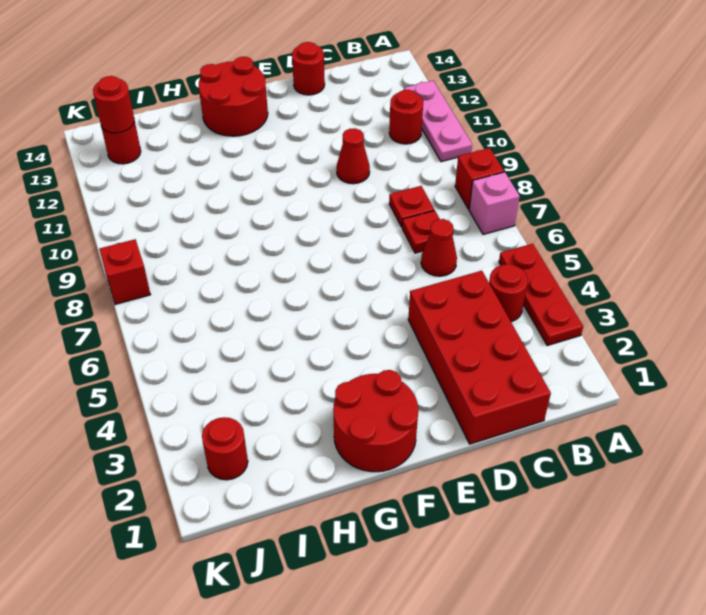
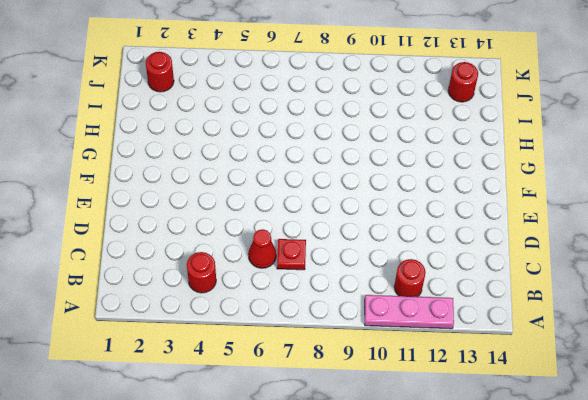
none -> red plate A3:A5 level 1
none -> pink brick A7 level 1
none -> red brick A8 level 1

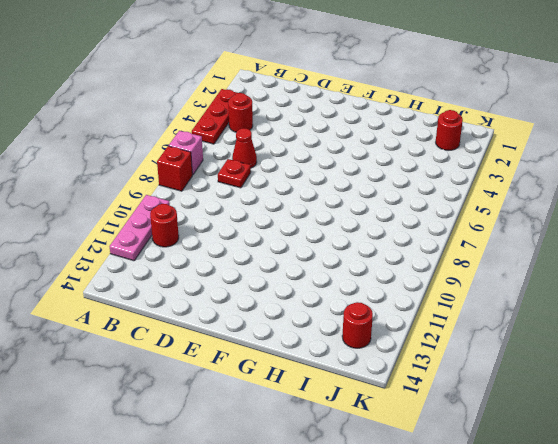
none -> red brick C1:D4 level 1
none -> red plate C8 level 1
none -> red cone D10 level 1

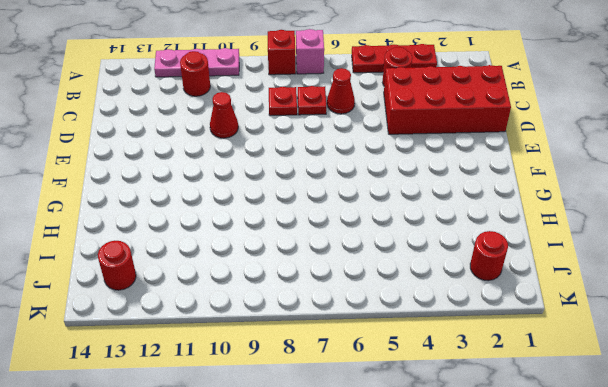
none -> red round brick D14 level 1
none -> red round brick F1:G2 level 1
none -> red round brick F13:G14 level 1

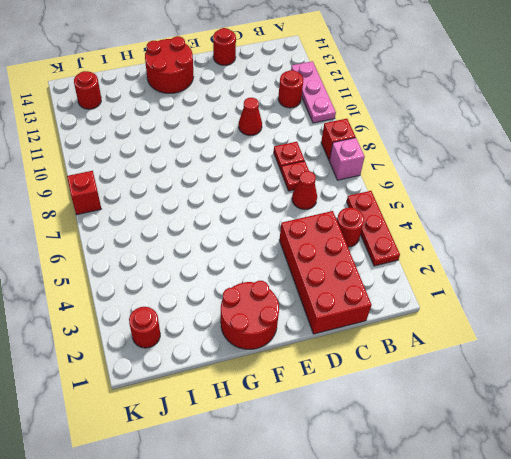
none -> red round brick J13 level 2

